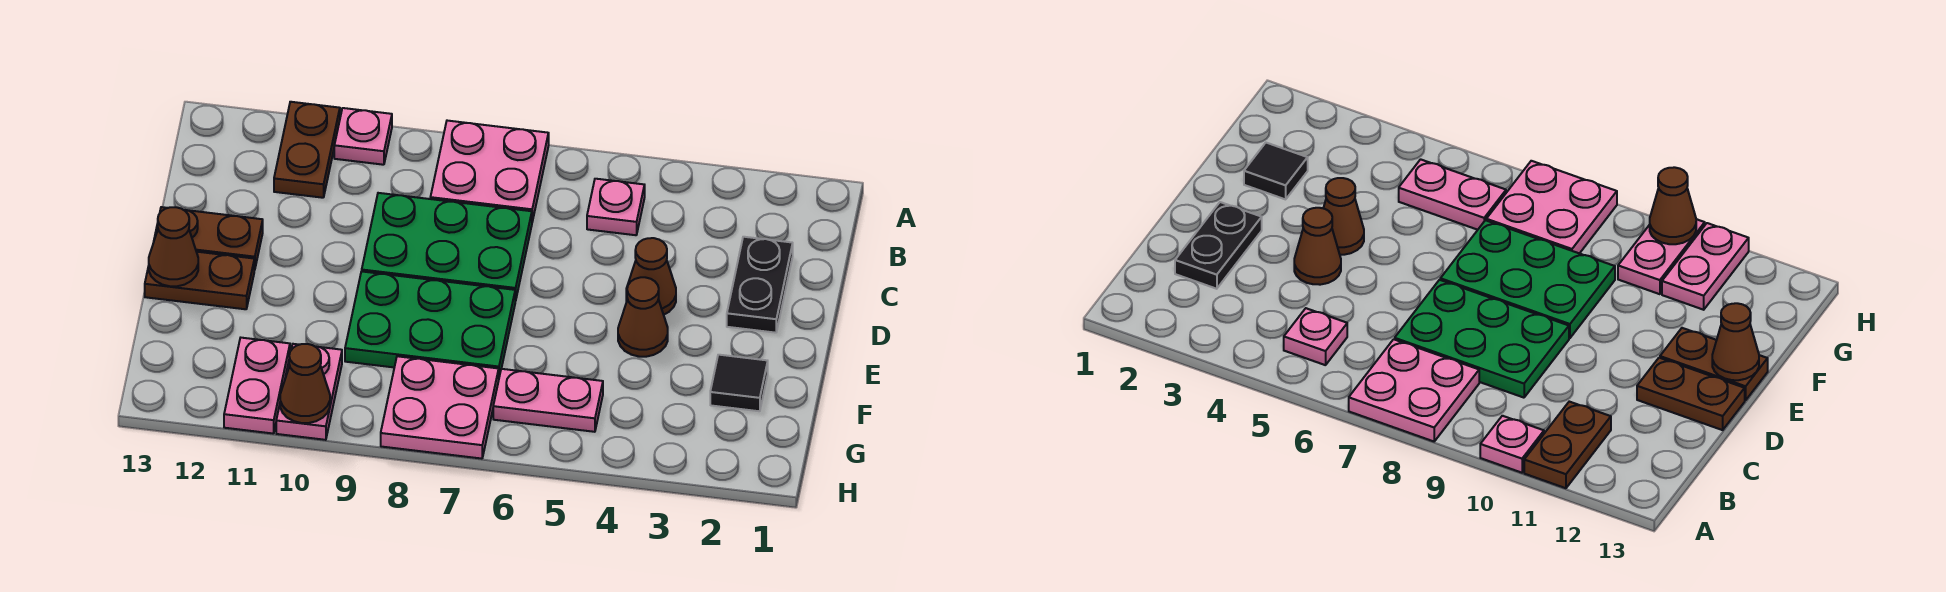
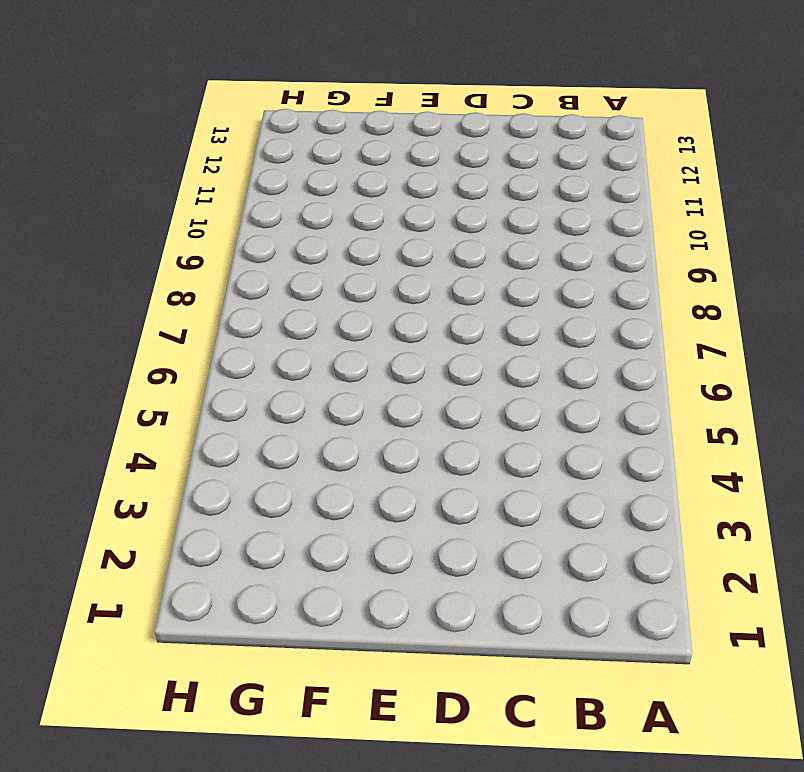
none -> pink plate A7:B8 level 1
none -> pink plate A10 level 1
none -> brown plate A11:B11 level 1

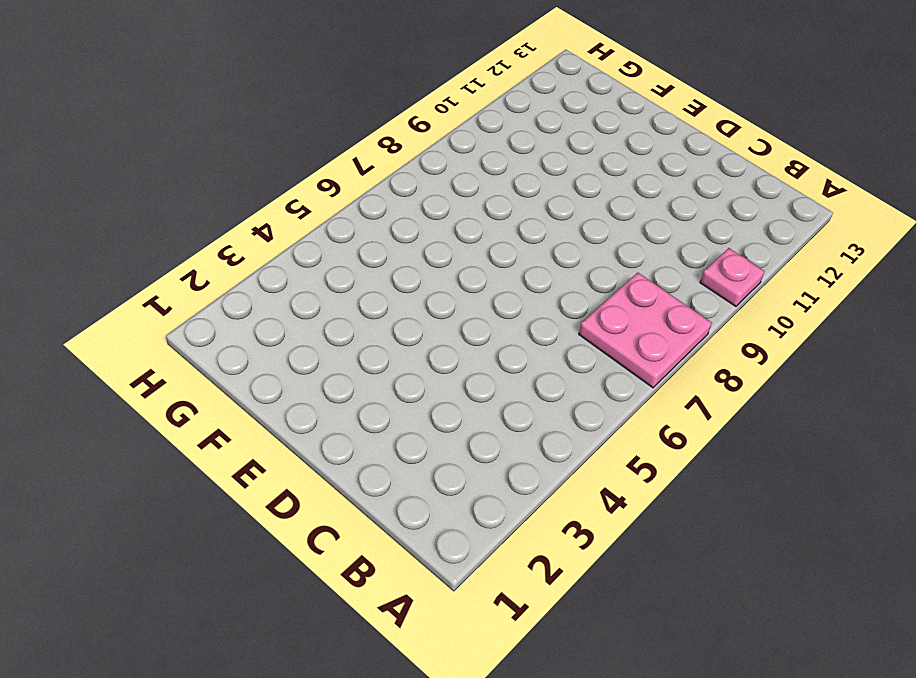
none -> brown plate A11:B11 level 1
none -> pink plate B5 level 1
none -> black plate C2:D2 level 1

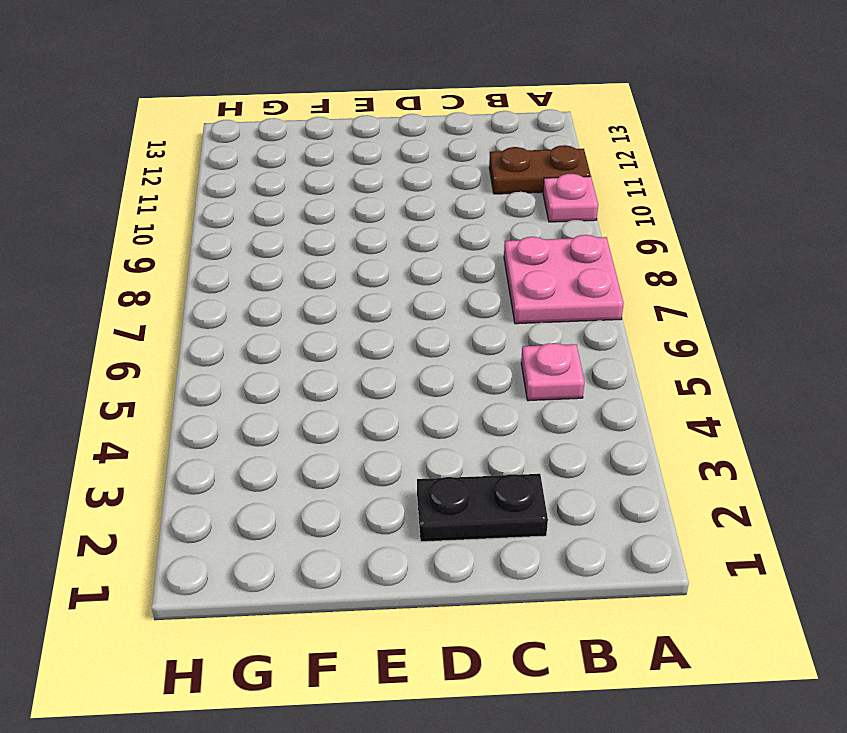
none -> green plate C7:D9 level 1
none -> brown cone D4 level 1
none -> brown plate D12:D13 level 1

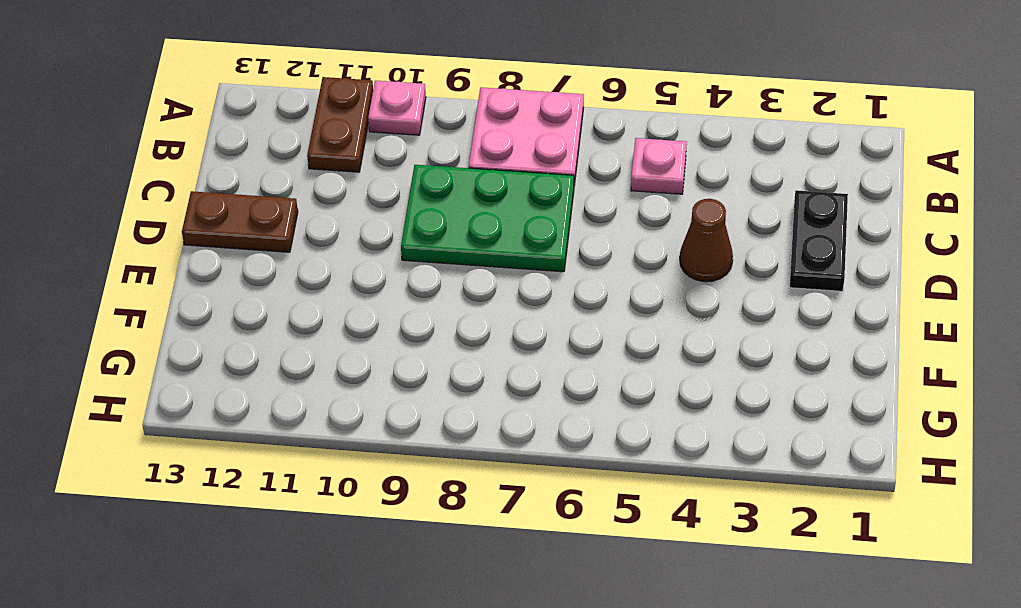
none -> brown cone E4 level 1
none -> green plate E7:F9 level 1
none -> brown plate E12:E13 level 1

